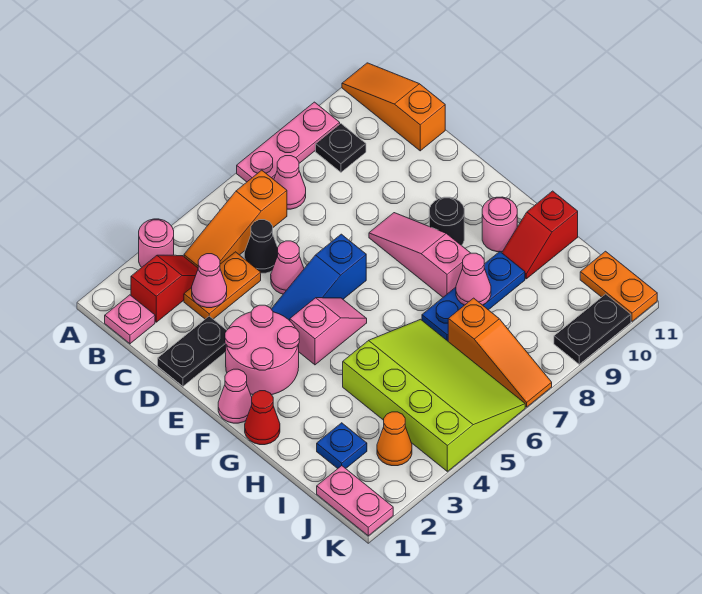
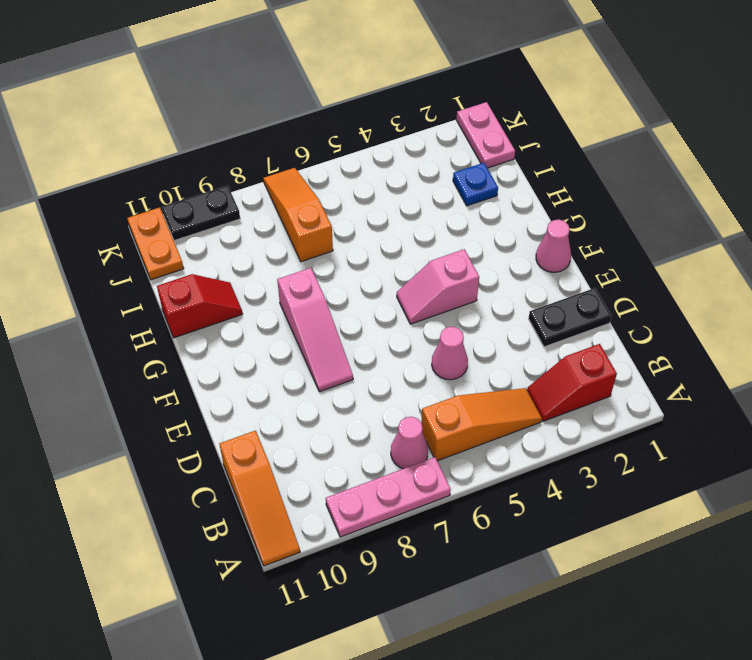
none -> pink round brick A3 level 1
none -> pink plate B1 level 1
none -> black plate B9 level 1
none -> orange plate C3:C4 level 1

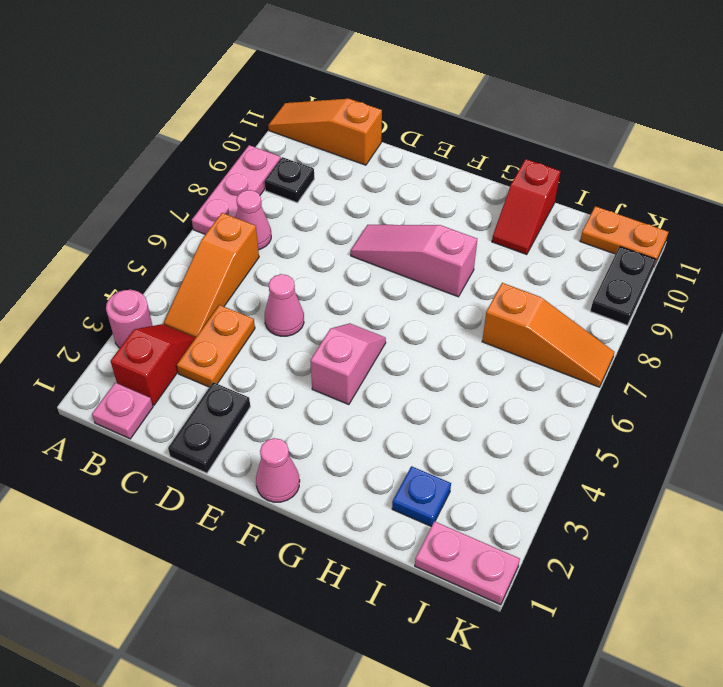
none -> black cone C5 level 1
none -> pink round brick E2:F3 level 1
none -> blue slope E4:E6 level 1 top 6
none -> black round brick F9 level 1

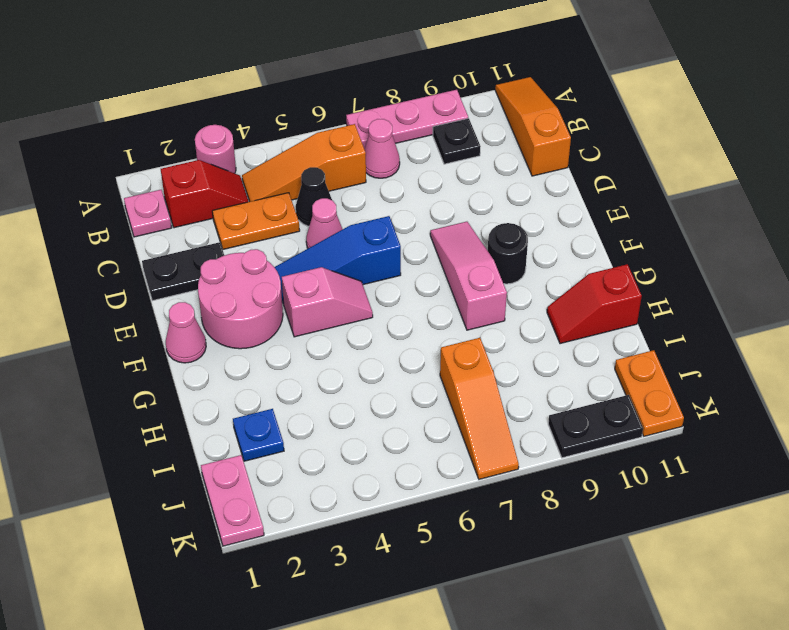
none -> red cone G1 level 1
none -> pink round brick G10 level 1
none -> lime slope H4:K6 level 1 top 4
none -> blue plate H7:H9 level 1

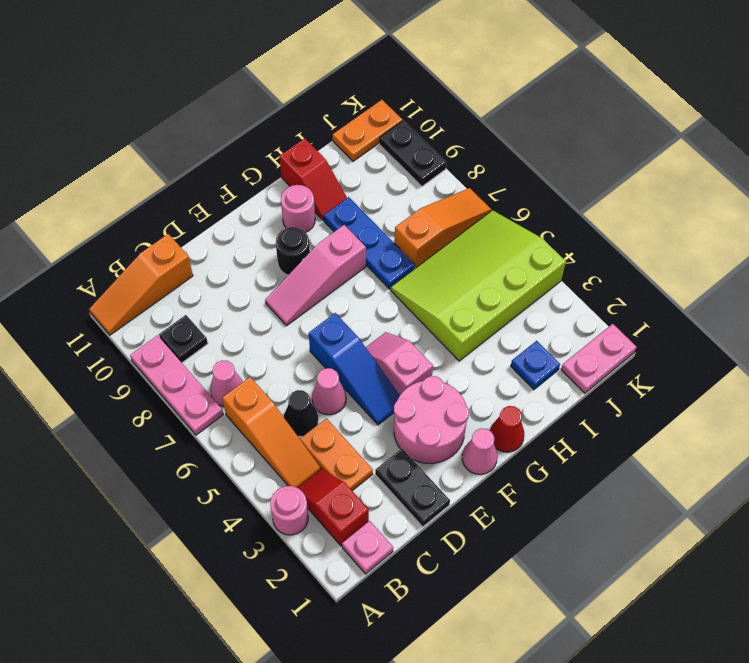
none -> orange cone J3 level 1
none -> pink cone C3 level 2
none -> pink cone H8 level 2

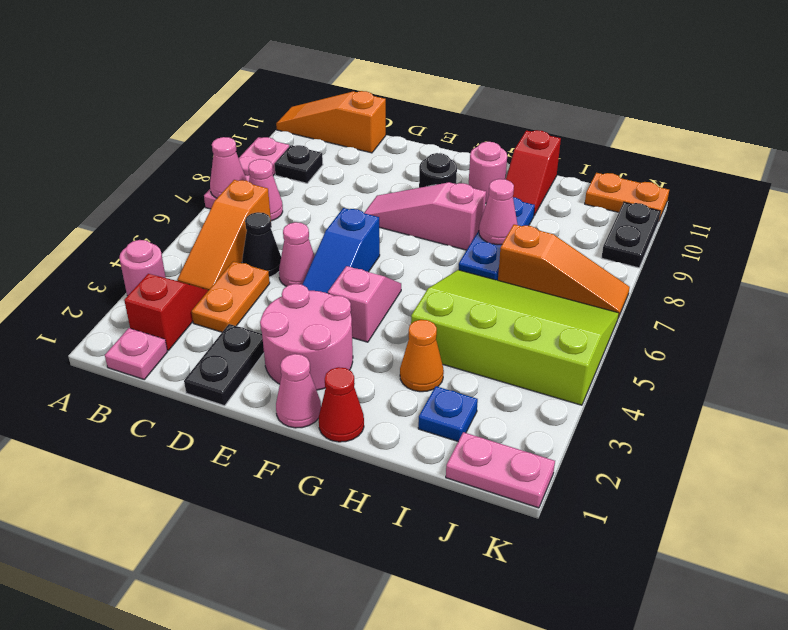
pink cone A7 level 2 -> pink cone C3 level 2
orange cone H3 level 1 -> orange cone J3 level 1

